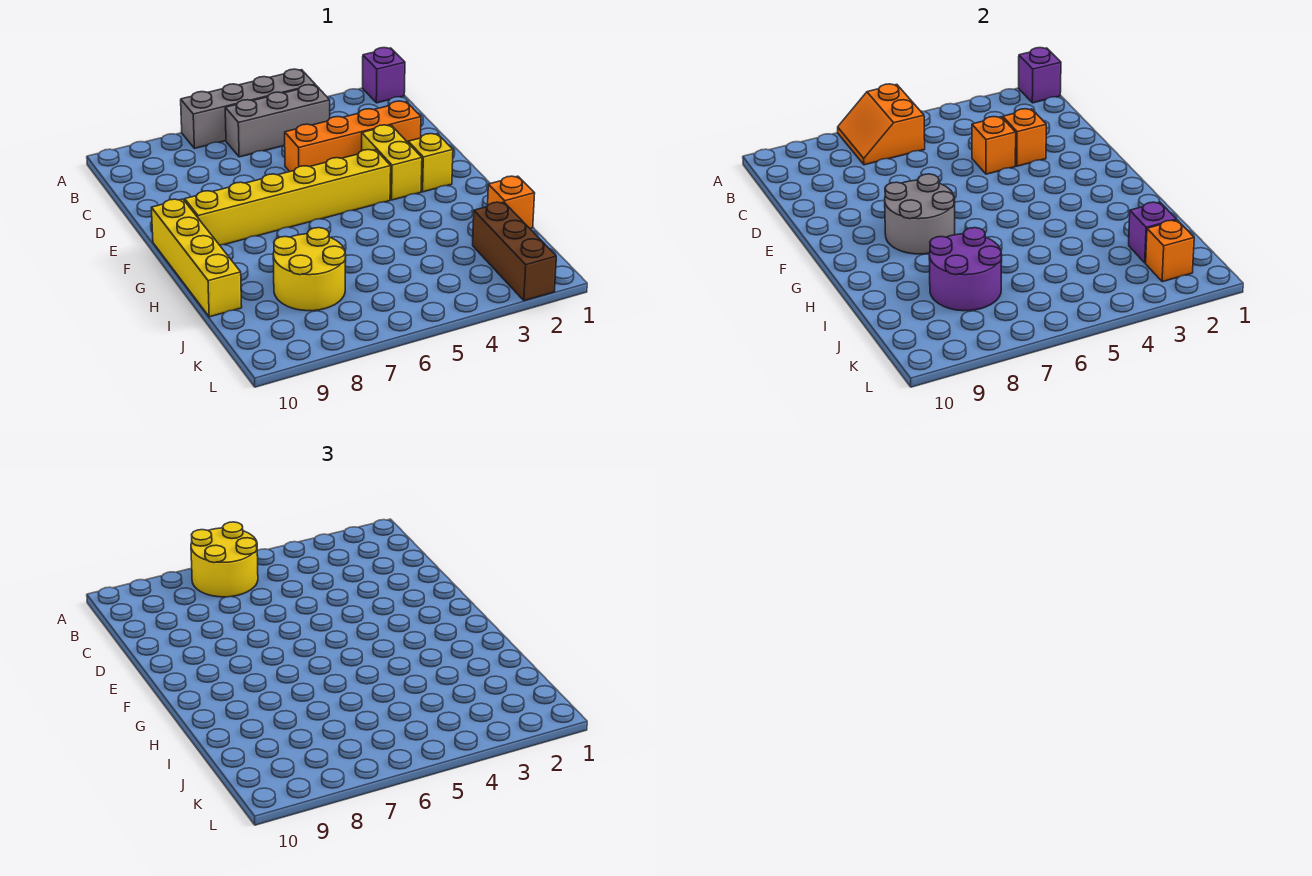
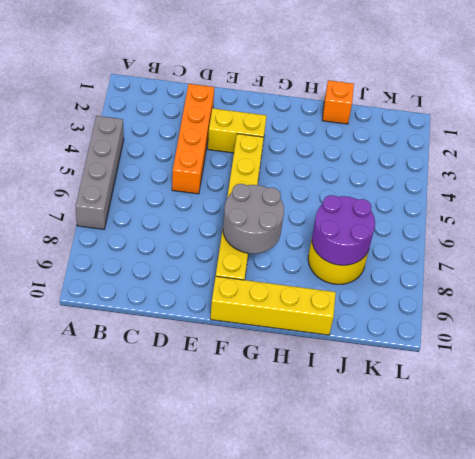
none -> purple brick A1 level 1
none -> grey brick B4:B6 level 1
none -> yellow brick F2 level 1

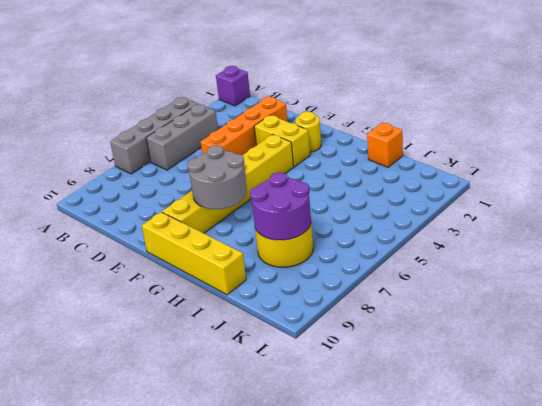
yellow round brick F2 level 1 -> yellow brick F2 level 1
none -> brown brick J2:L2 level 1
none -> purple brick A1 level 2
none -> orange slope A6:B7 level 2 top 6

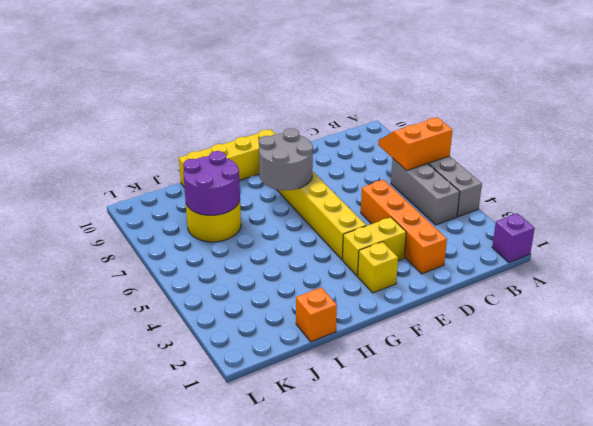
none -> brown brick J2:L2 level 1
none -> purple brick A1 level 2
none -> orange brick D3 level 2

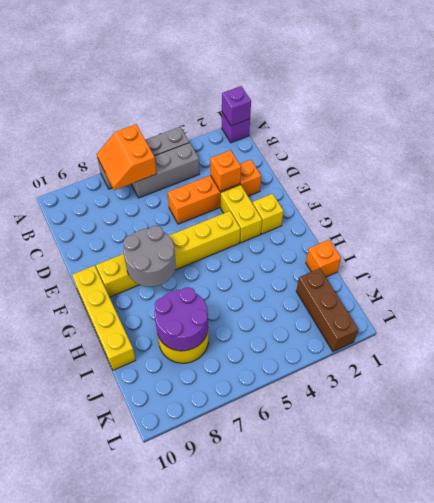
none -> orange brick D4 level 2
none -> purple brick J2 level 2
none -> orange brick K2 level 2

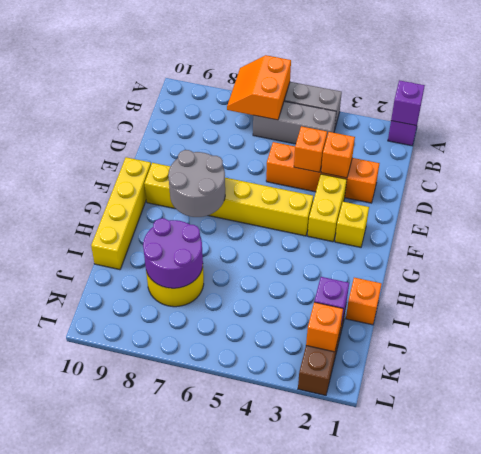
none -> yellow round brick A6:B7 level 3

